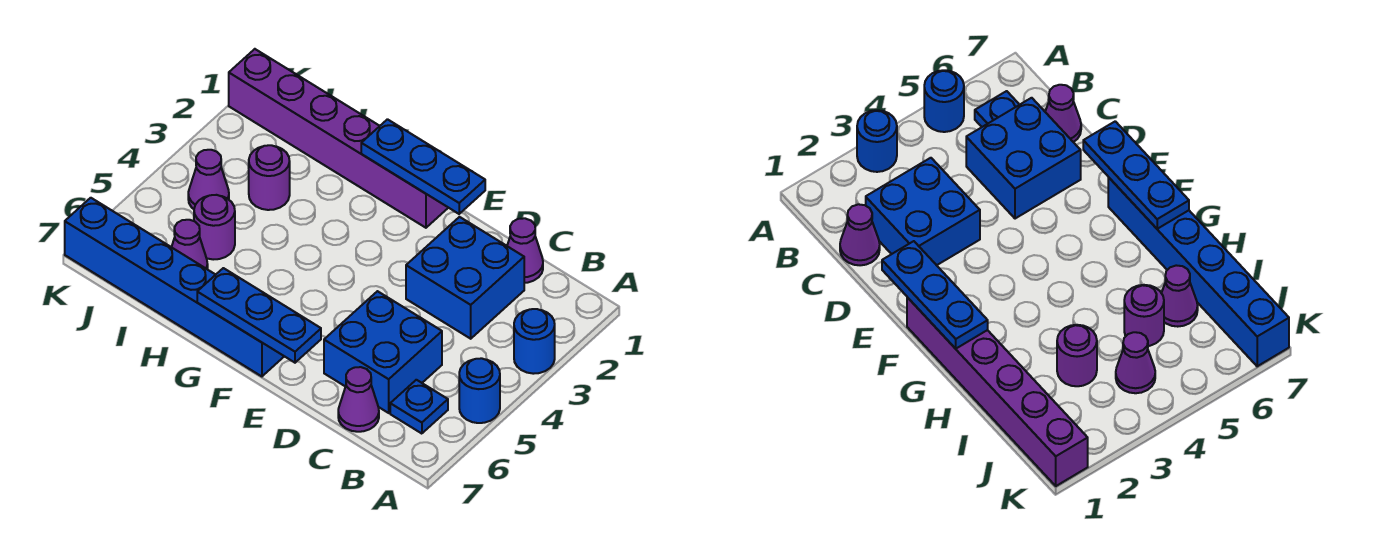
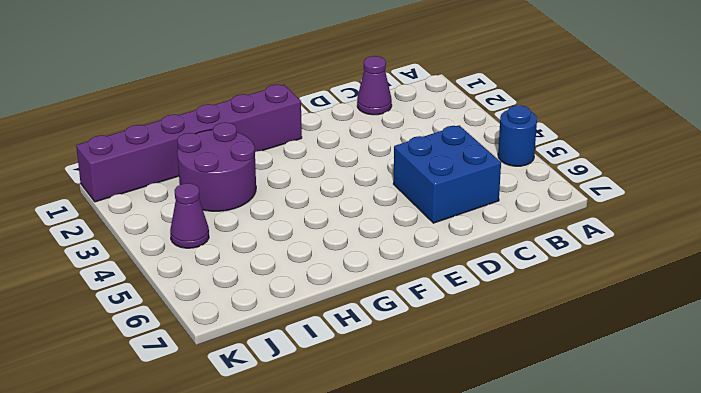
purple round brick H2:I3 level 1 -> purple round brick I3 level 1
none -> blue round brick A3 level 1
none -> blue plate B6 level 1
none -> blue brick C2:D3 level 1

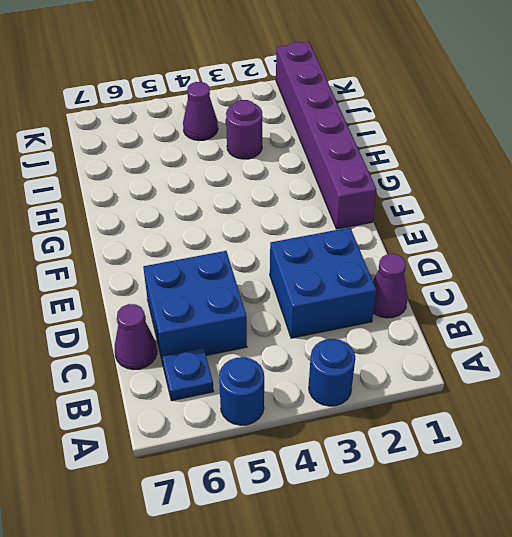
none -> blue brick F7:K7 level 1
none -> purple round brick I5 level 1
none -> purple cone I6 level 1

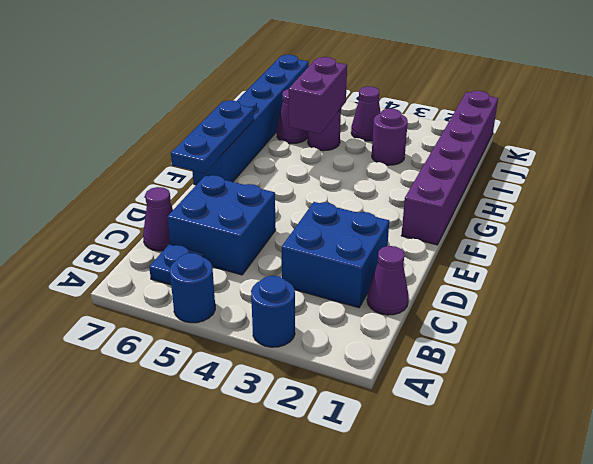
purple brick H5:I5 level 2 -> none
none -> blue plate E1:G1 level 2

